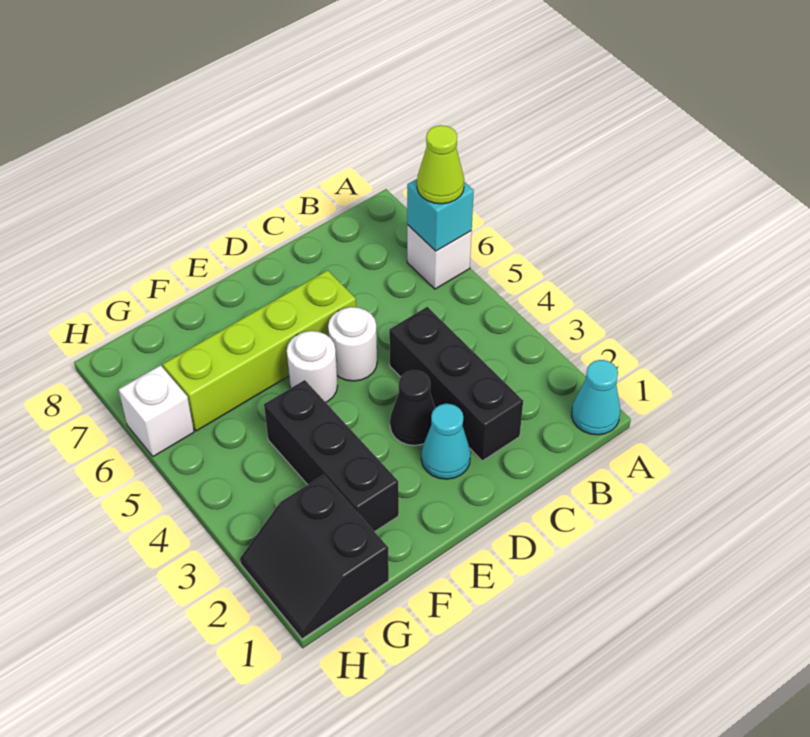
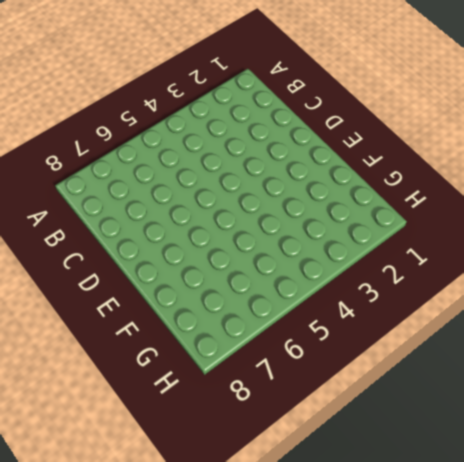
none -> cyan cone A1 level 1
none -> white brick A6 level 1
none -> black brick C2:C4 level 1

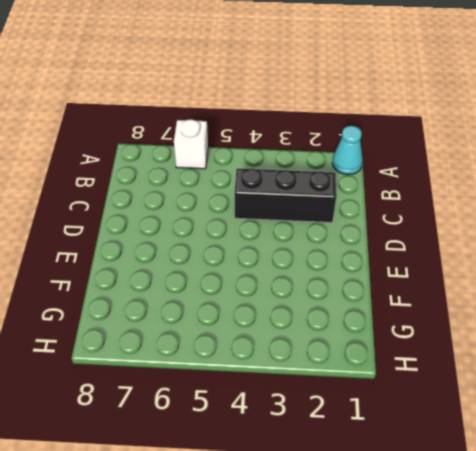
none -> cyan cone D2 level 1
none -> black cone D3 level 1
none -> white round brick D5 level 1

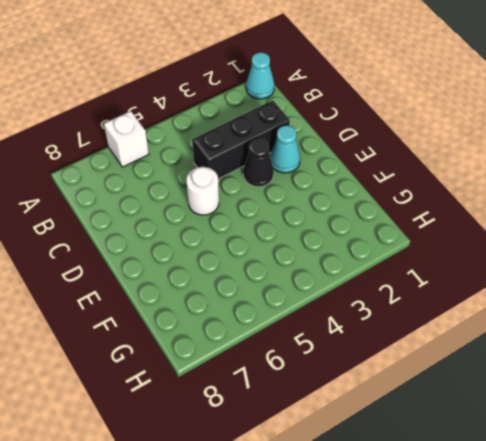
none -> lime brick D6:G6 level 1
none -> white round brick E5 level 1
none -> black brick F2:F4 level 1

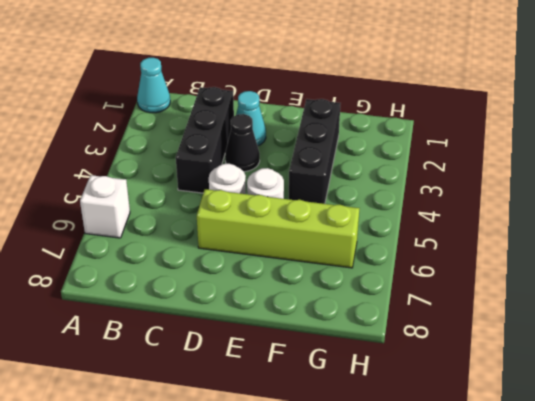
none -> black slope G1:H2 level 1 top G
none -> white brick H6 level 1
none -> cyan brick A6 level 2

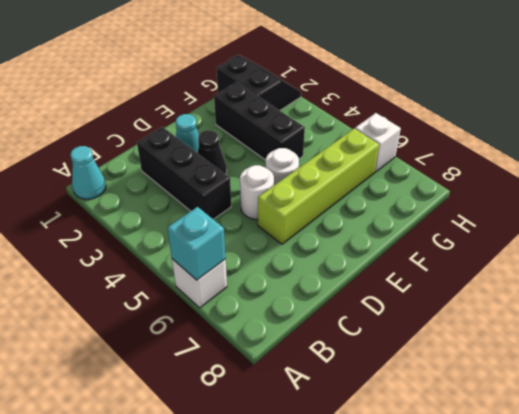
none -> lime cone A6 level 3

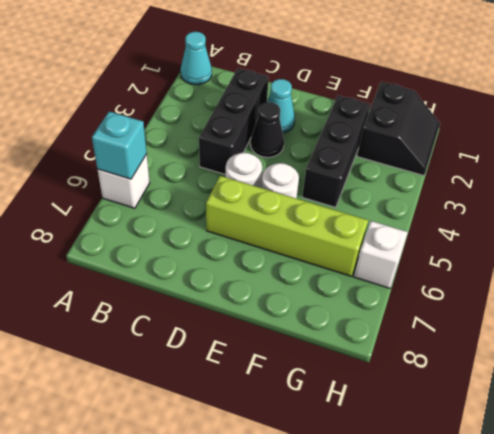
none -> lime cone A6 level 3

